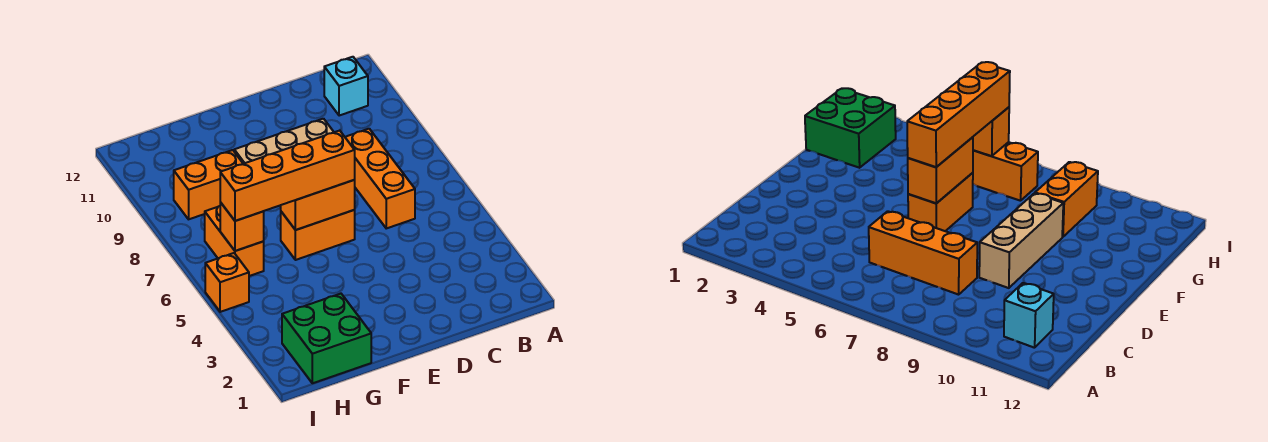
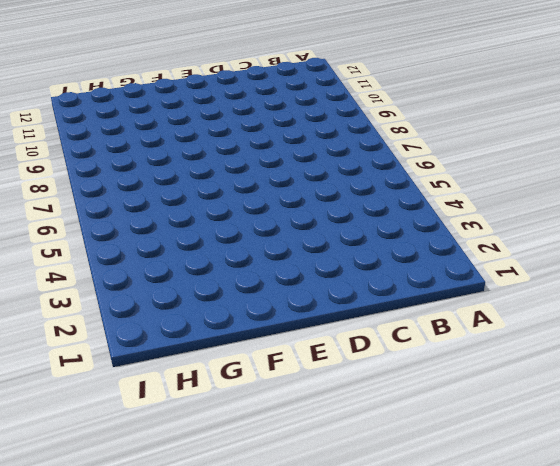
none -> cyan brick B11 level 1
none -> orange brick C6:C8 level 1

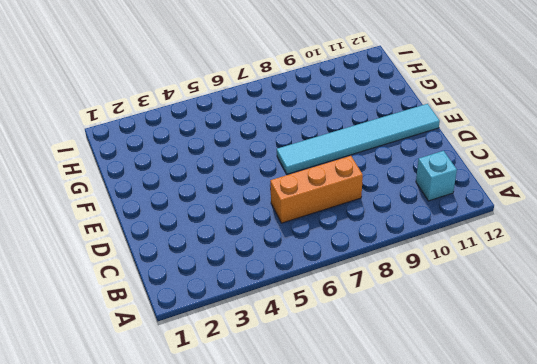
cyan tile E7:E12 level 1 -> tan brick D9:F9 level 1
none -> orange brick E6:F6 level 1
none -> green brick G1:H2 level 1

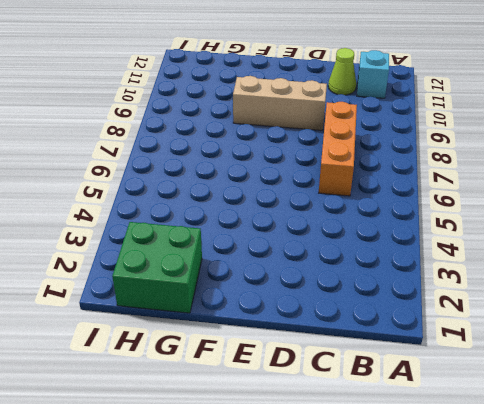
lime cone C11 level 1 -> none
none -> orange brick E6:F6 level 1
none -> orange brick G9:H9 level 1

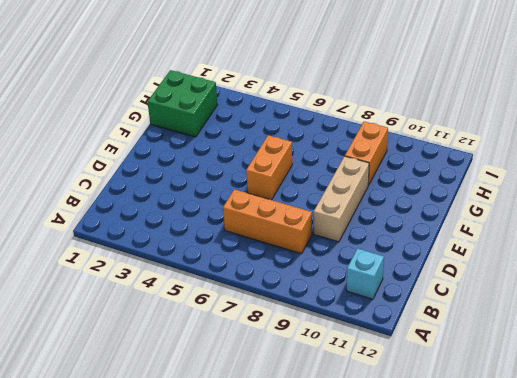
none -> orange brick H6:H7 level 1
none -> orange brick I5 level 1

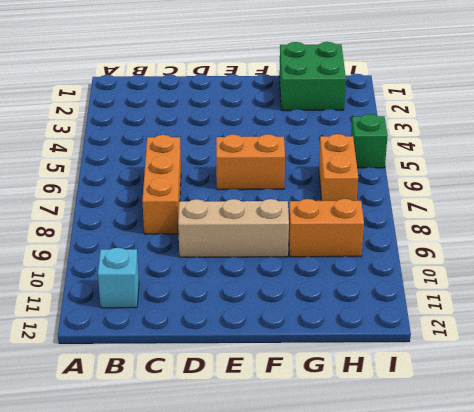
green brick I5 level 1 -> orange brick I5 level 1
none -> orange brick E6:F6 level 2
none -> orange brick H6 level 2

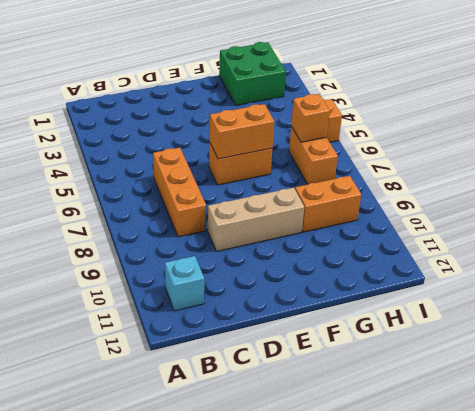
none -> orange brick E6:H6 level 3

